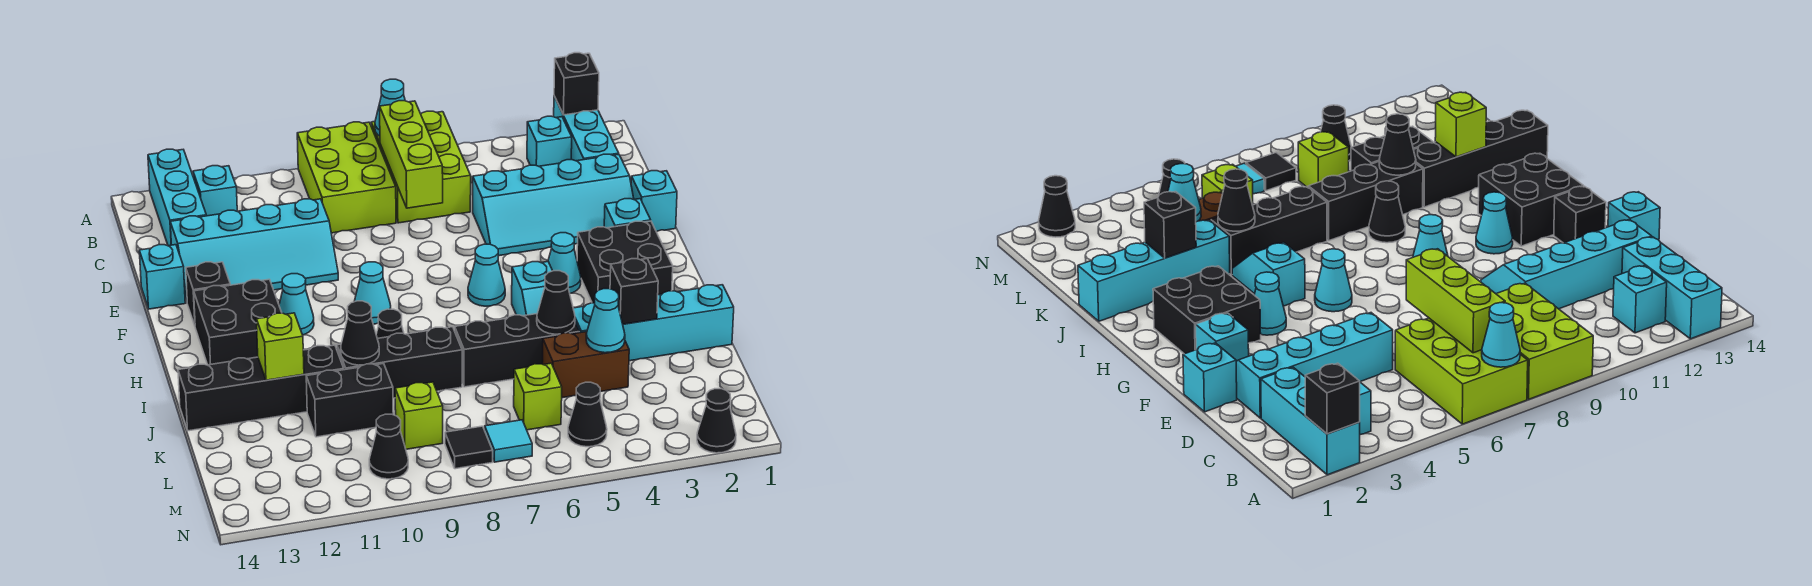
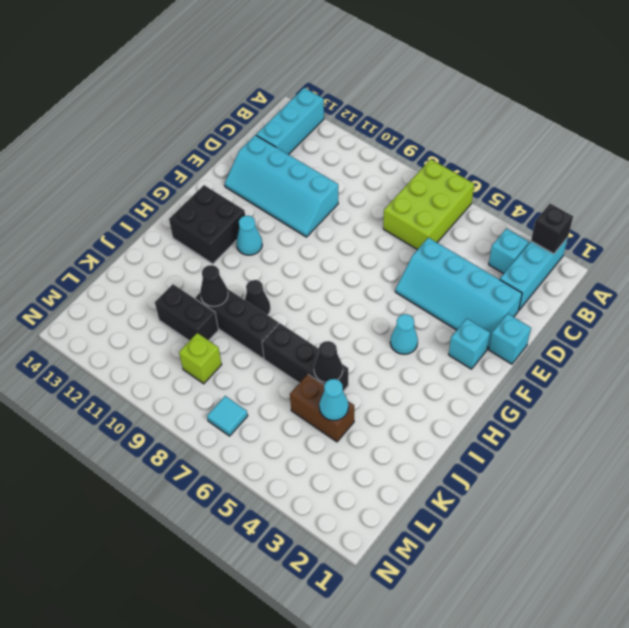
none -> lime brick A8:C9 level 1
none -> cyan brick B12 level 1
none -> cyan brick E14 level 1
none -> black brick F13 level 1

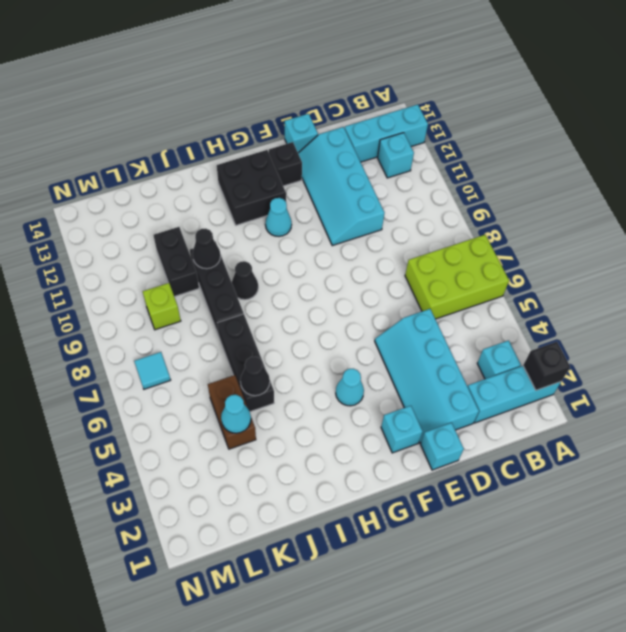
none -> lime brick A8:C9 level 1
none -> black brick G2:H3 level 1
none -> cyan cone G6 level 1
none -> cyan cone G9 level 1

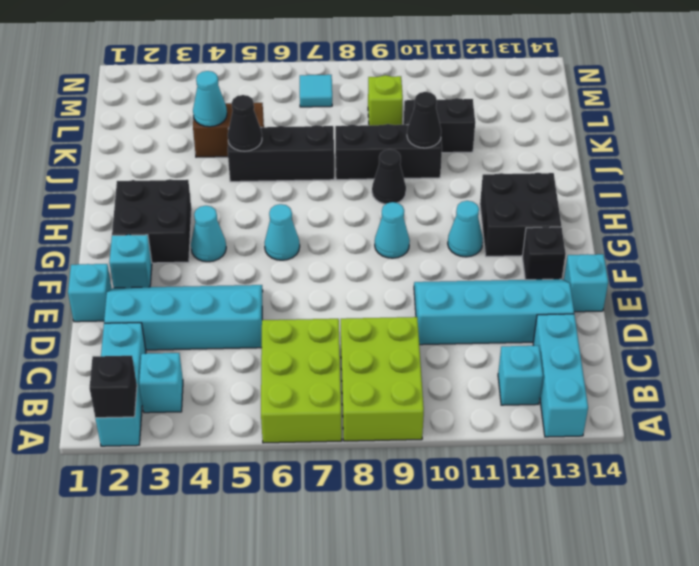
none -> cyan slope H5:I5 level 1 top H
none -> cyan brick J1:J4 level 1
none -> black brick J11:J14 level 1
none -> lime brick L6 level 1

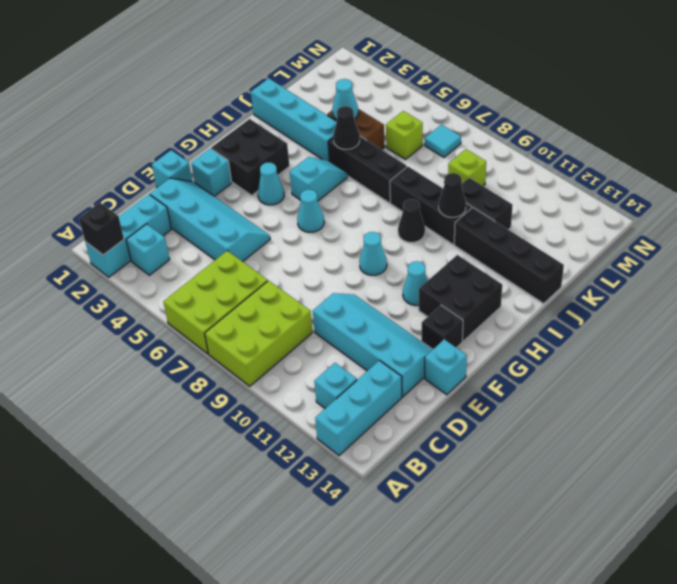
none -> black cone M5 level 1
none -> black tile M8 level 1
none -> black cone M10 level 1
none -> black cone N2 level 1

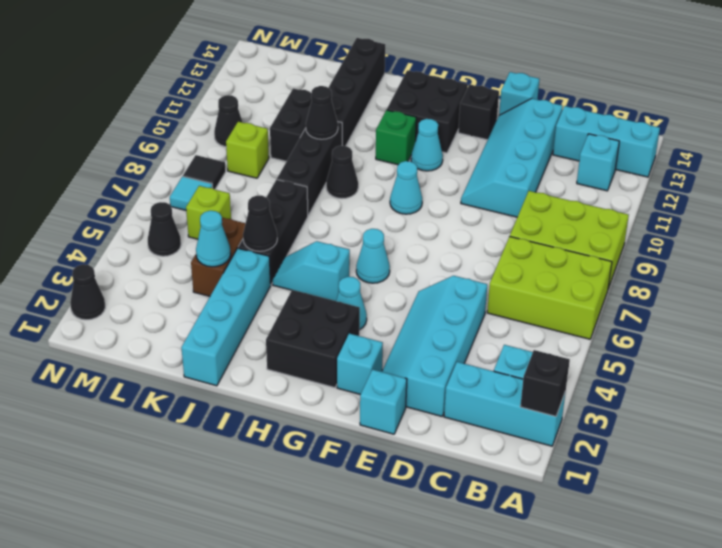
green brick H11 level 1 -> none
none -> cyan cone A7 level 2
none -> lime brick B7:D7 level 2
none -> black brick J3 level 2
none -> lime brick J12 level 2

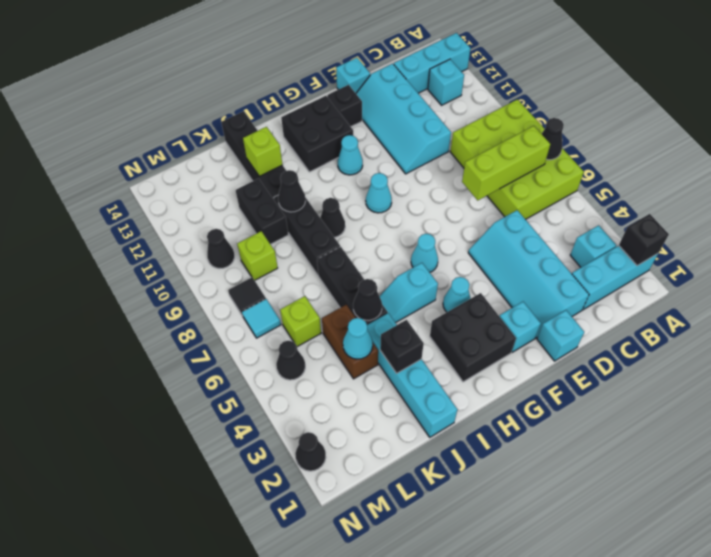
black cone A7 level 2 -> cyan cone A7 level 2

